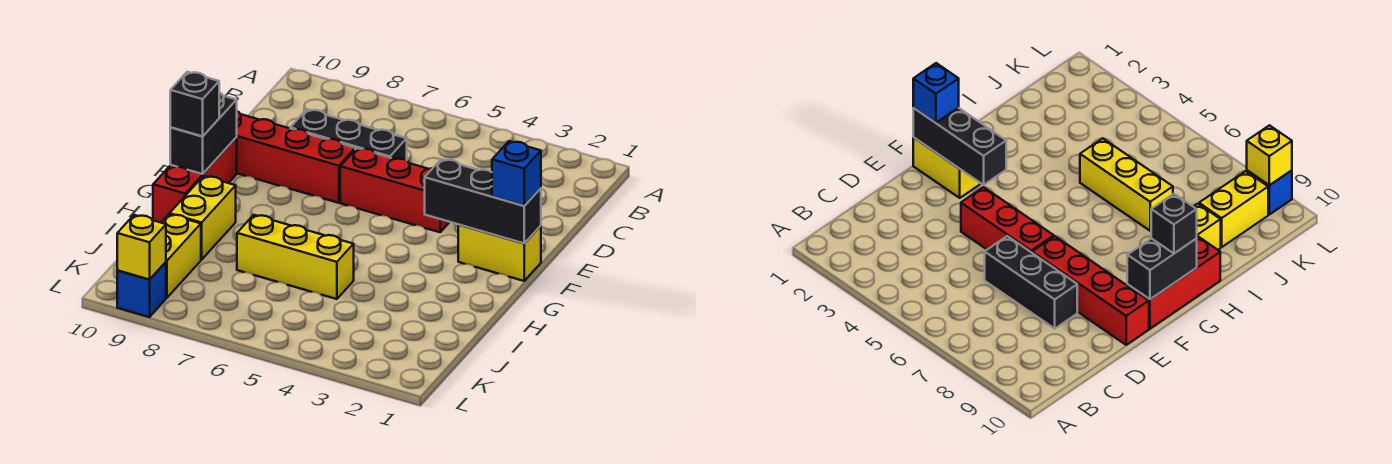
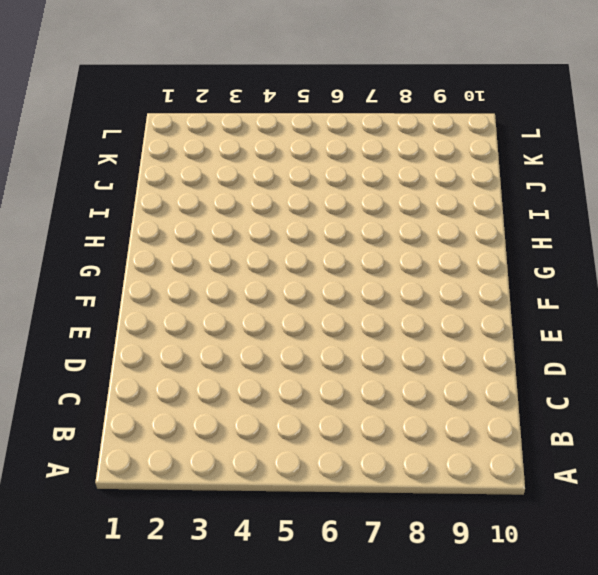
none -> black brick D6:D8 level 1
none -> red brick E4:E6 level 1
none -> red brick E7:E10 level 1

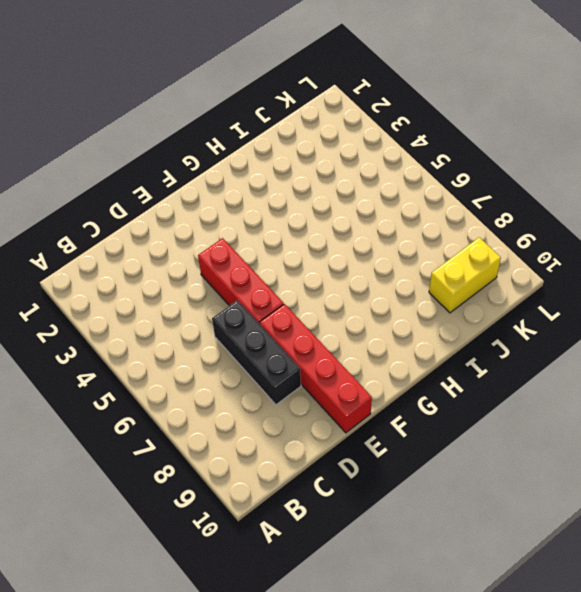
none -> yellow brick F1:F2 level 1
none -> red brick F10:H10 level 1
none -> yellow brick H9:I9 level 1

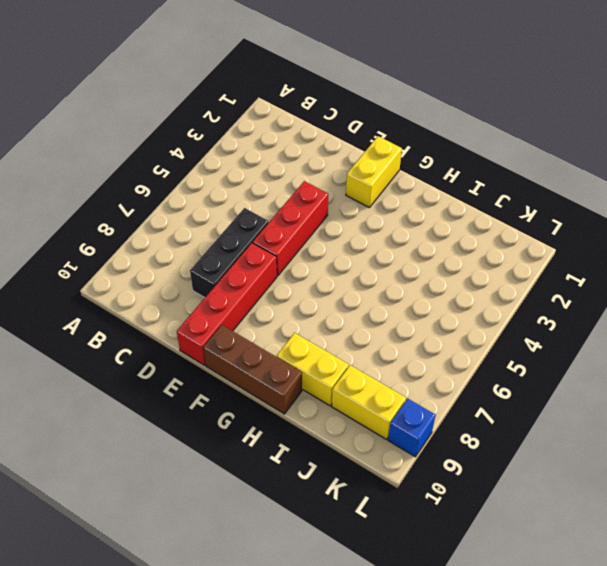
brown brick F10:H10 level 1 -> red brick F10:H10 level 1
none -> yellow brick I5:I7 level 1
none -> black brick F1:F3 level 2
none -> black brick F10:G10 level 2

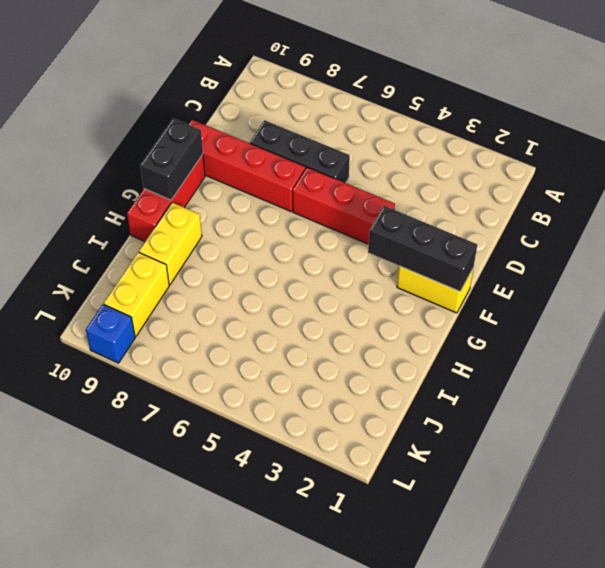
none -> yellow brick I5:I7 level 1
none -> yellow brick L9 level 2
none -> blue brick F1 level 3

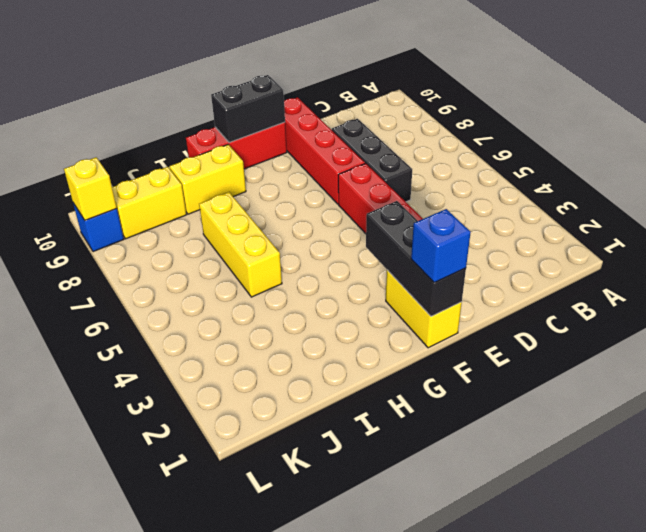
none -> black brick G10 level 3

